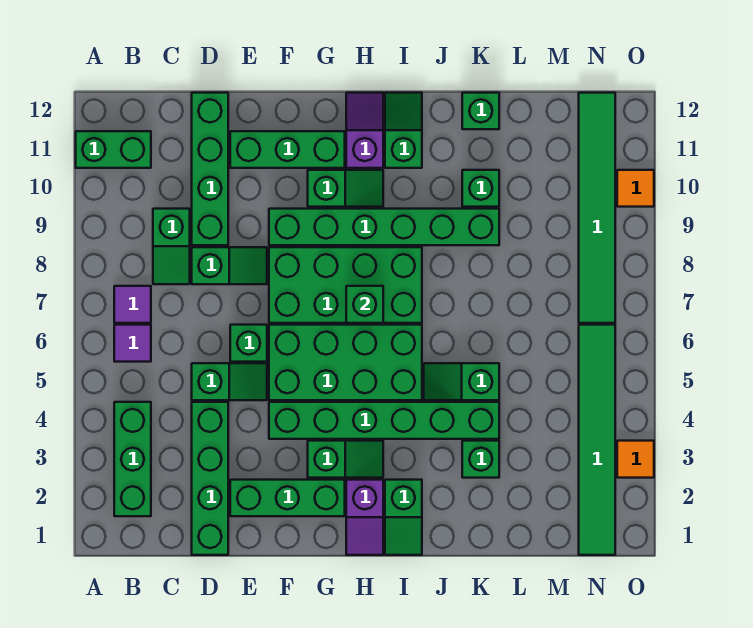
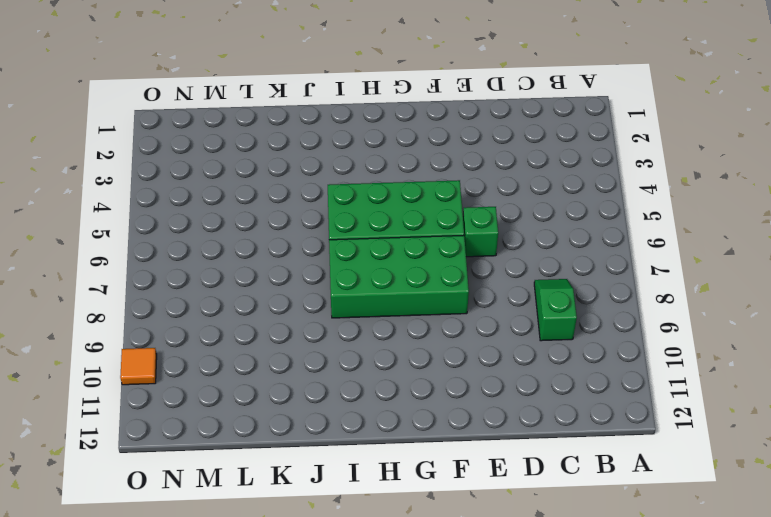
none -> green brick A11:B11 level 1
none -> green brick B2:B4 level 1
none -> purple tile B6 level 1
none -> purple tile B7 level 1

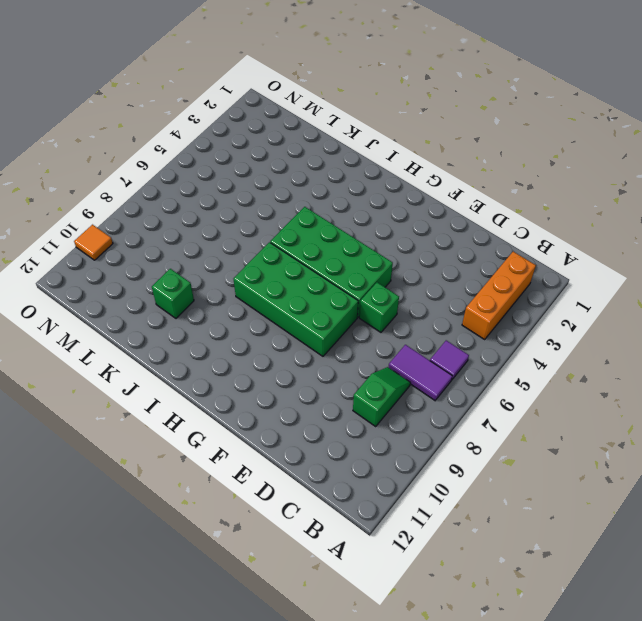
orange brick B2:B4 level 1 -> green brick B2:B4 level 1
purple tile B7:C7 level 1 -> purple tile B7 level 1
none -> green brick A11:B11 level 1
none -> green brick D1:D4 level 1
none -> green slope D5:E5 level 1 top D
none -> green slope D8:E8 level 1 top D

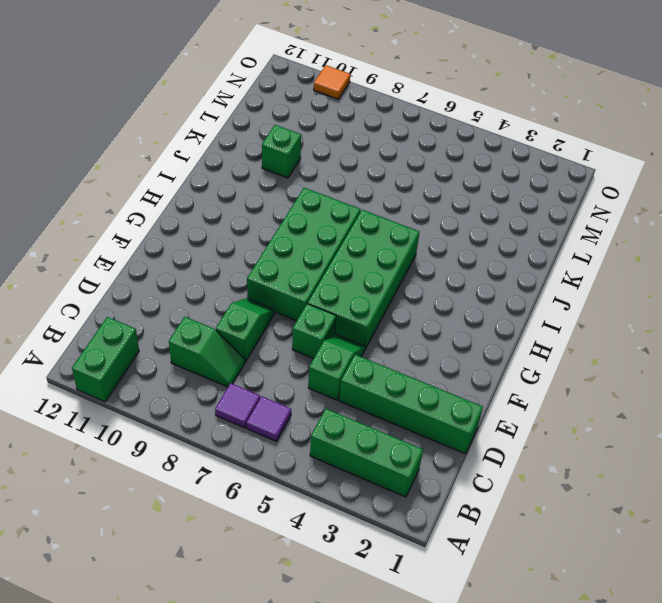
none -> green brick D9:D12 level 1
none -> green brick E2:G2 level 1
none -> green brick E11:G11 level 1
none -> green brick F4:K4 level 1

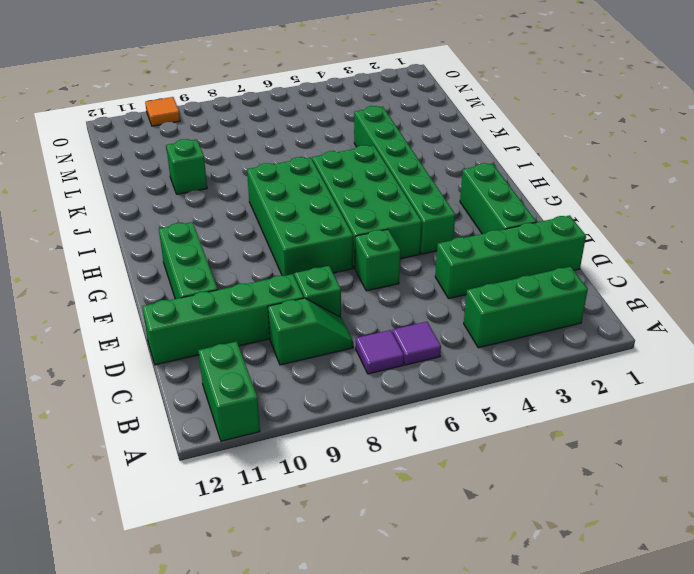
none -> green slope D5:E5 level 1 top D
none -> green brick F9:K9 level 1
none -> green slope G3:H3 level 1 top G
none -> green slope G10:H10 level 1 top G

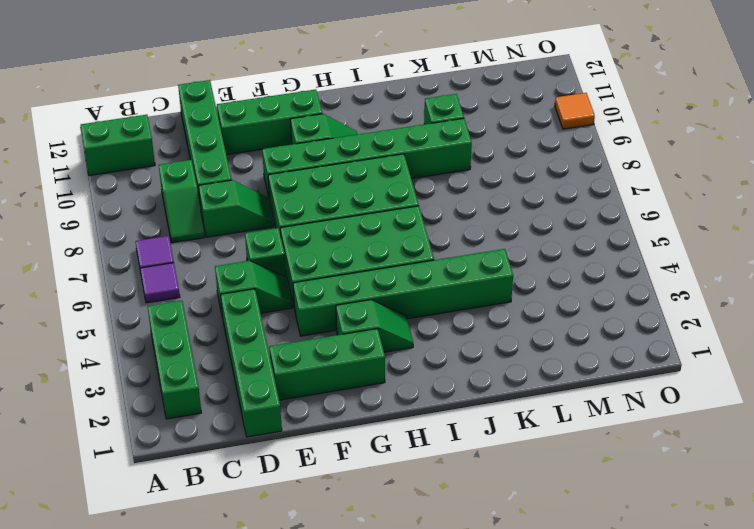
none -> purple slope H1:H2 level 1 top 2
none -> purple slope H11:H12 level 1 top 11
none -> green slope I1:I2 level 1 top 2
none -> green slope I11:I12 level 1 top 11

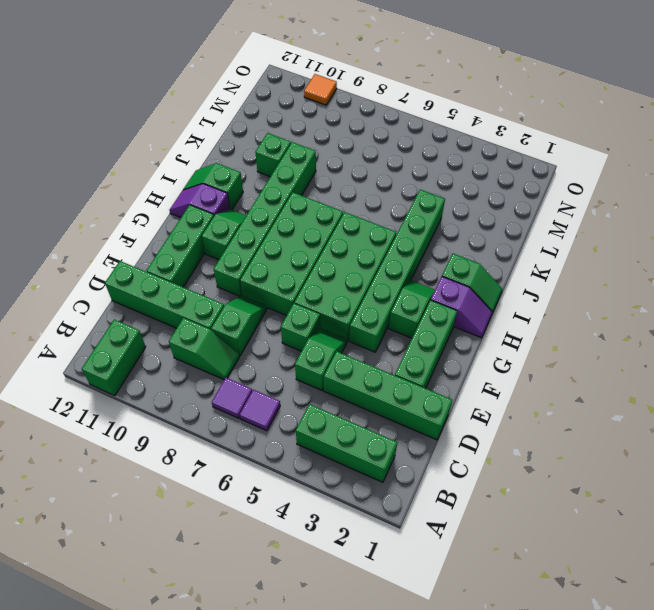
none -> green slope J5:K5 level 1 top K
none -> green brick K3 level 1
none -> green brick K12 level 1
none -> green tile N1:N6 level 1

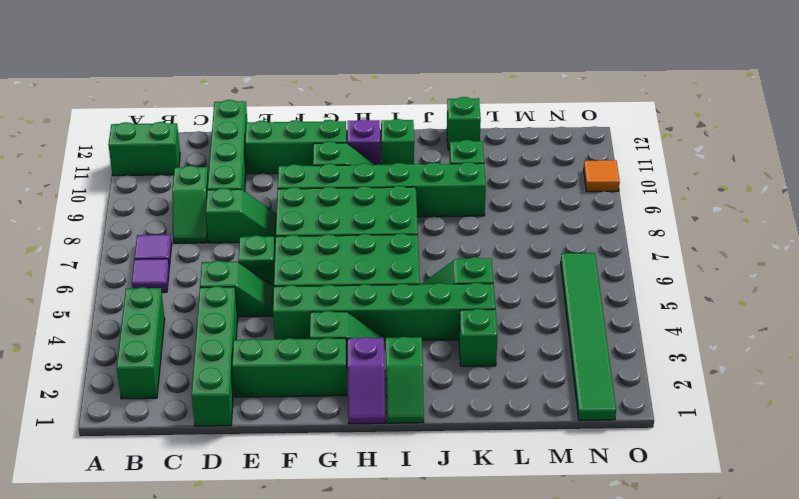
none -> green tile N7:N12 level 1
none -> orange tile O3 level 1
none -> green brick H7 level 2

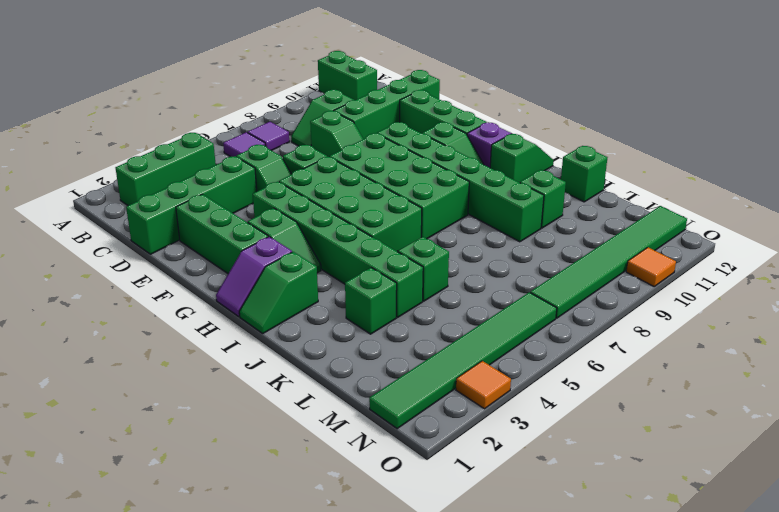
none -> green brick H7 level 2

